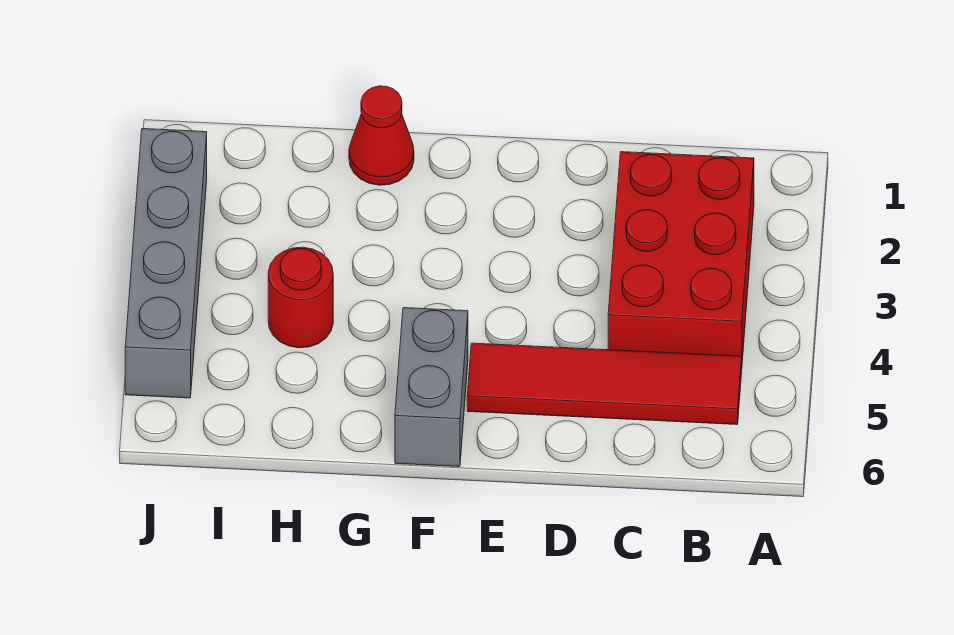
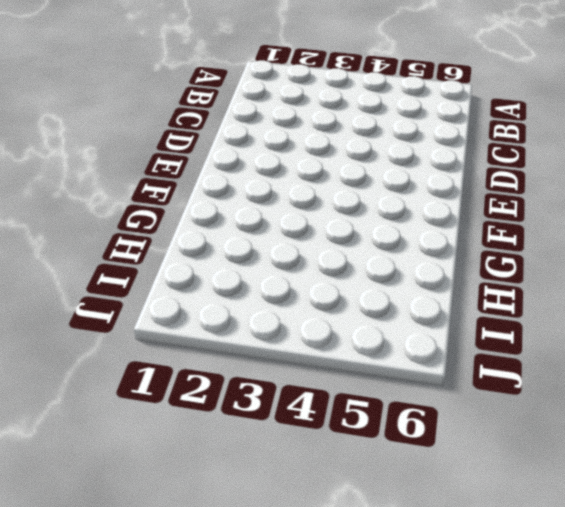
none -> red brick B2:C4 level 1
none -> red tile B5:E5 level 1

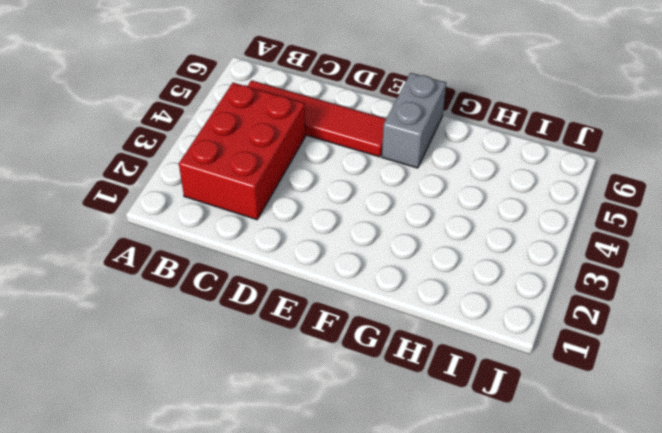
none -> red cone G1 level 1
none -> red round brick H4 level 1

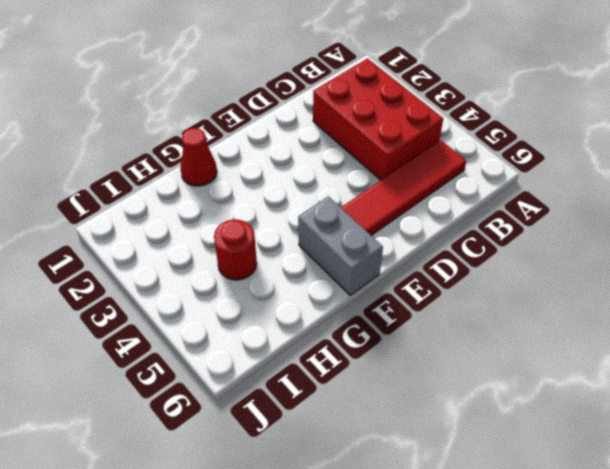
none -> grey brick J2:J5 level 1

